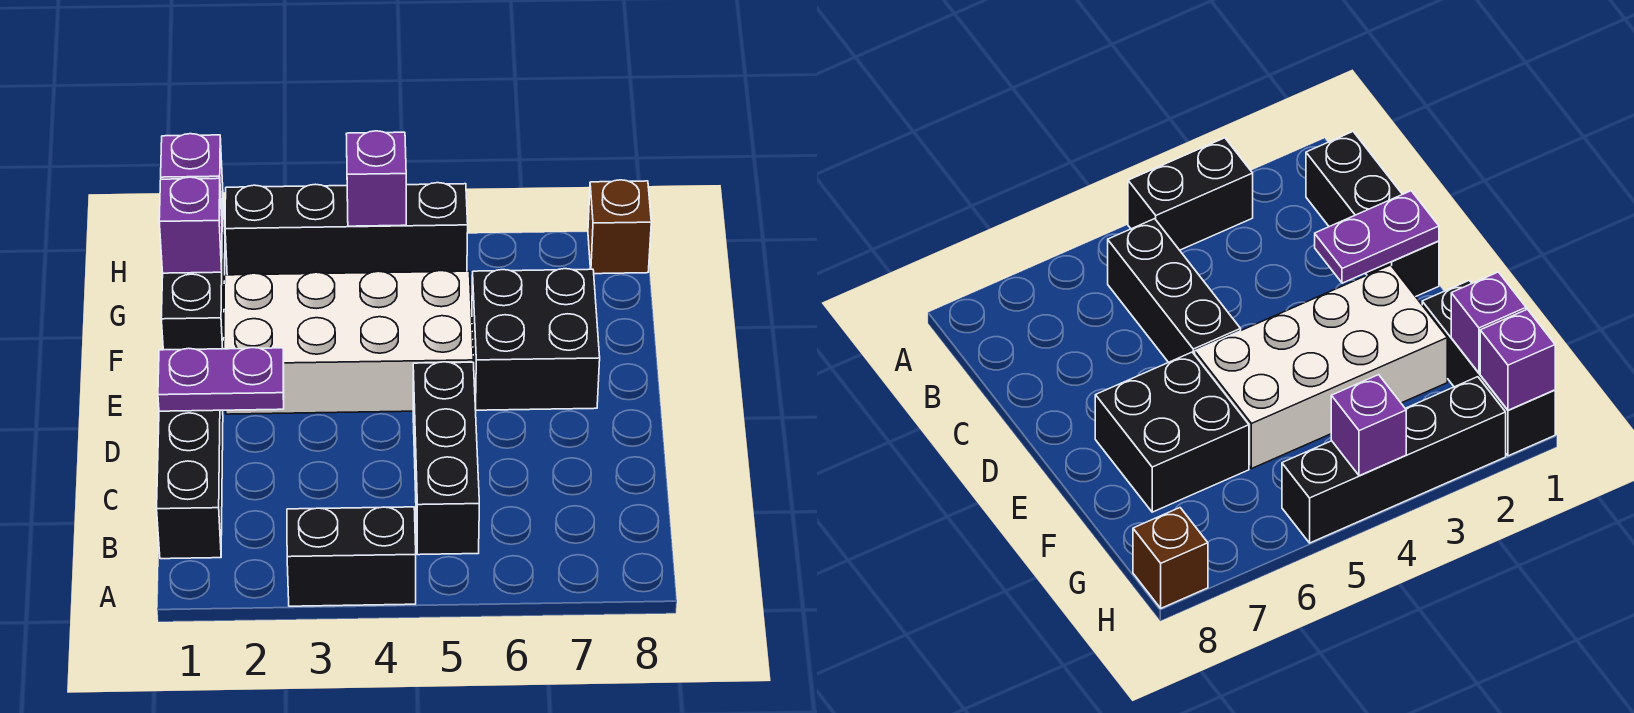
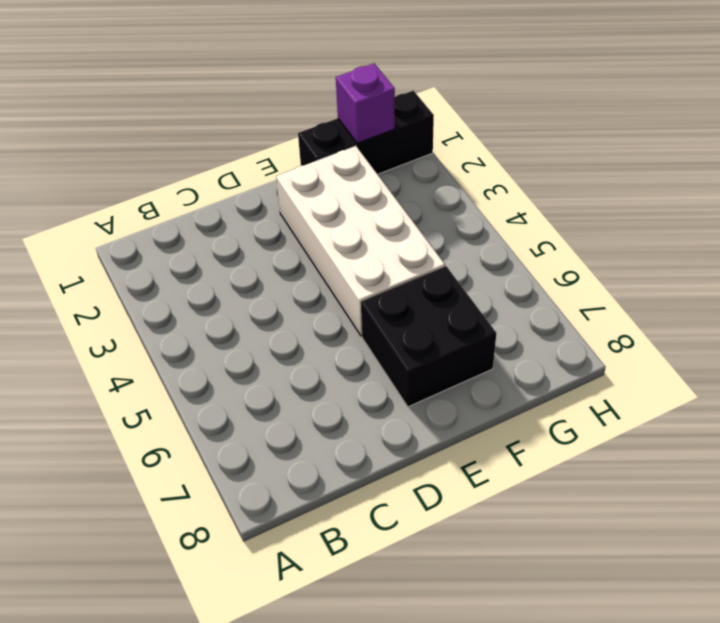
none -> black brick A3:A4 level 1
none -> black brick B1:D1 level 1
none -> black brick B5:D5 level 1

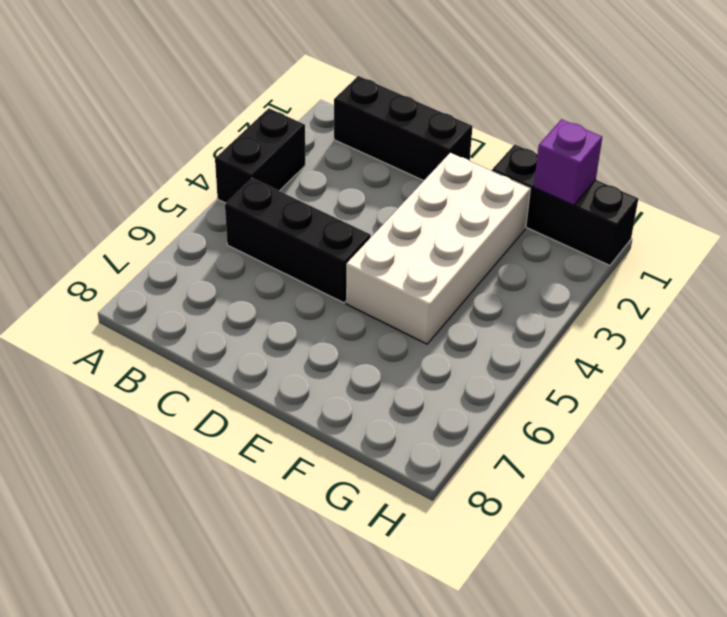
none -> black brick E6:F7 level 1
none -> black brick H2:H5 level 1
none -> brown brick H8 level 1

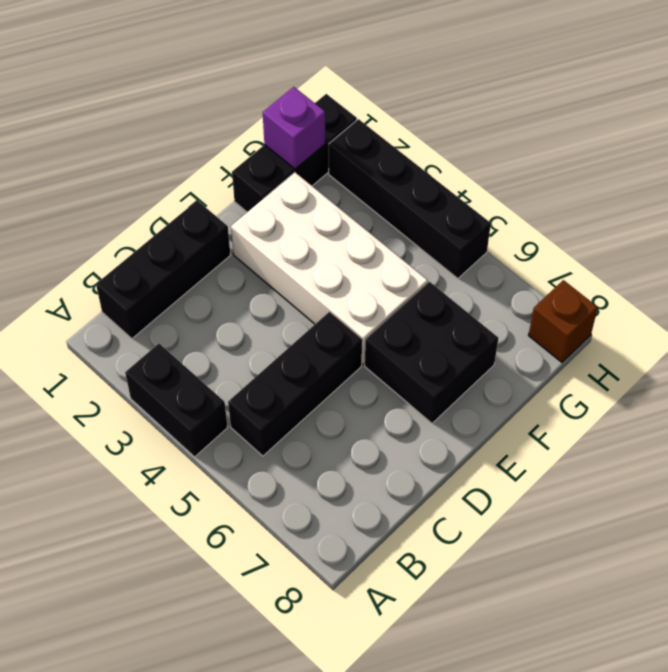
none -> purple plate D1:D2 level 2
none -> purple brick H1 level 2
none -> purple brick H4 level 2

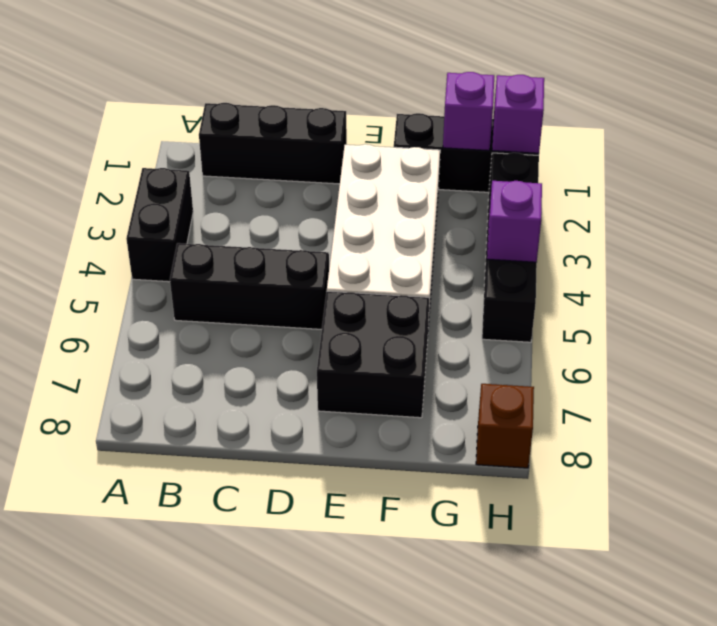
none -> purple plate D1:D2 level 2

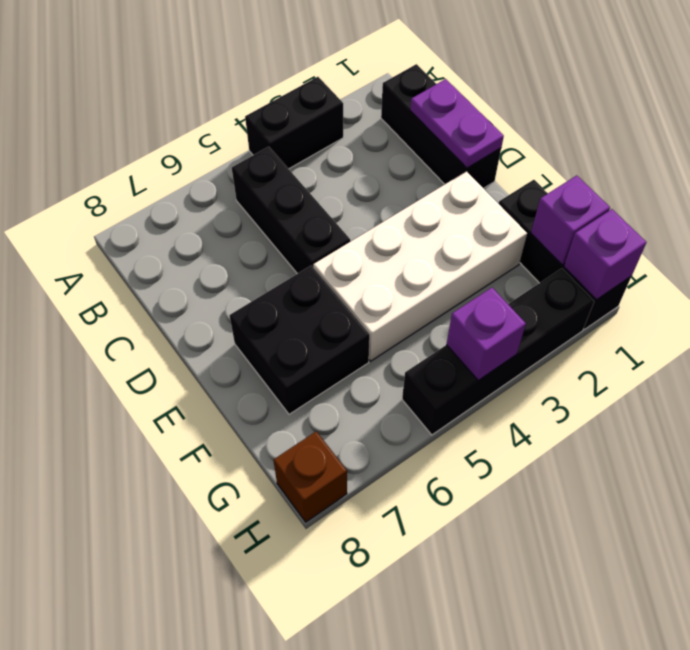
purple plate C1:D1 level 2 -> purple plate D1:D2 level 2

